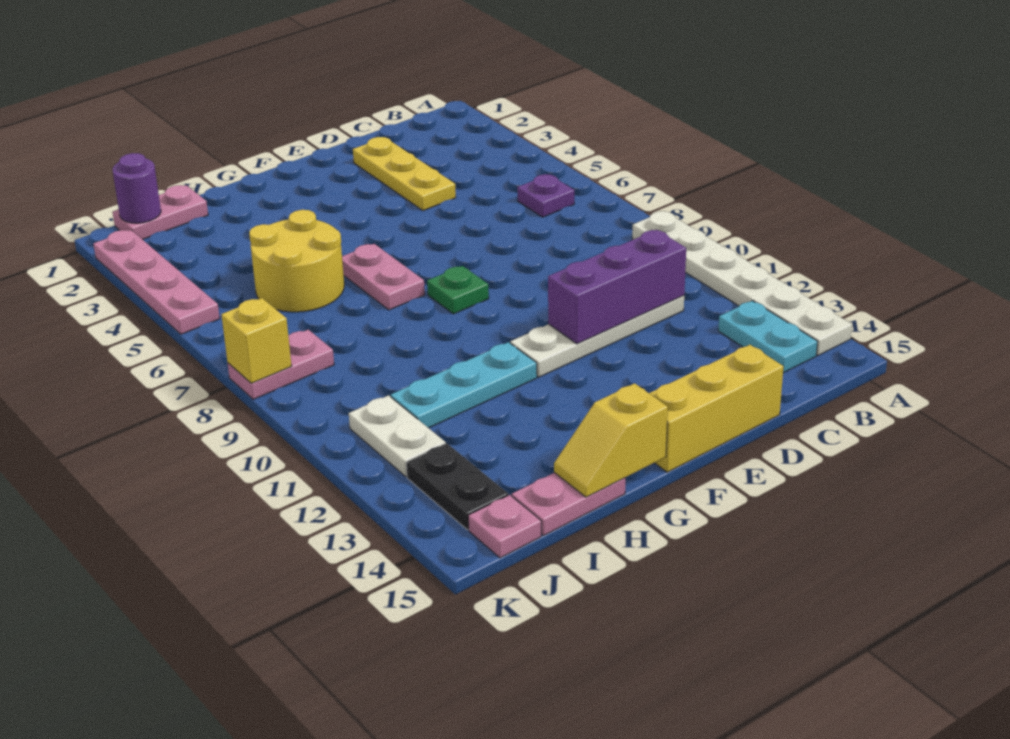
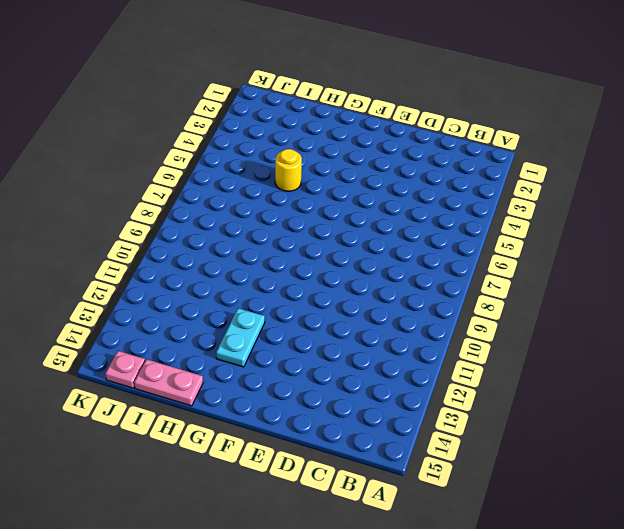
cyan plate G12:G13 level 1 -> cyan plate B13:B14 level 1
yellow round brick H5 level 1 -> yellow round brick H5:I6 level 1
none -> white plate A9:A14 level 1
none -> purple plate B6 level 1
none -> white plate C11:F11 level 1

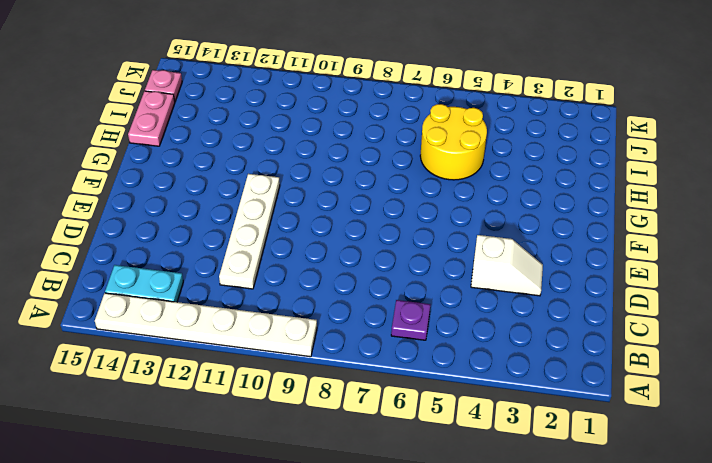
white slope D3:D4 level 1 top 4 -> yellow plate D2:D4 level 1
none -> yellow brick D15:F15 level 1
none -> green plate F8 level 1
none -> pink plate G6:G7 level 1

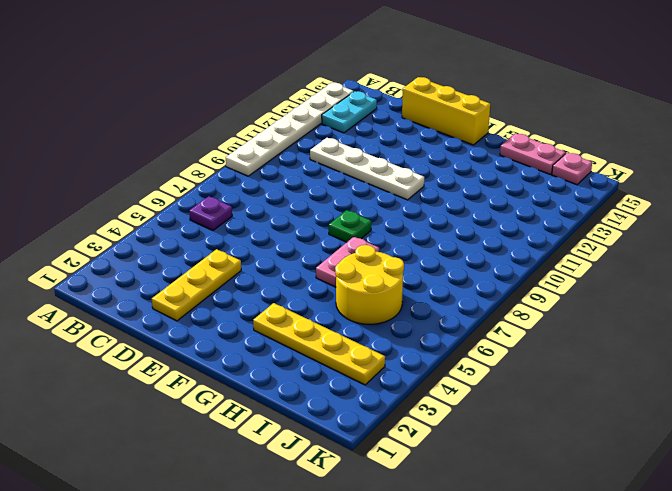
yellow plate G3:J3 level 1 -> none
none -> cyan plate G11:I11 level 1
none -> pink plate I1:J1 level 1
none -> pink plate J8:K8 level 1

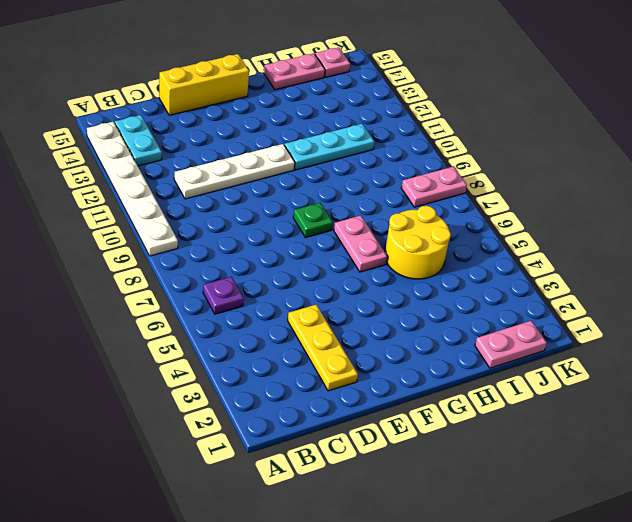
none -> white plate J11:J12 level 1
none -> black plate J13:J14 level 1
none -> pink plate K2:K5 level 1

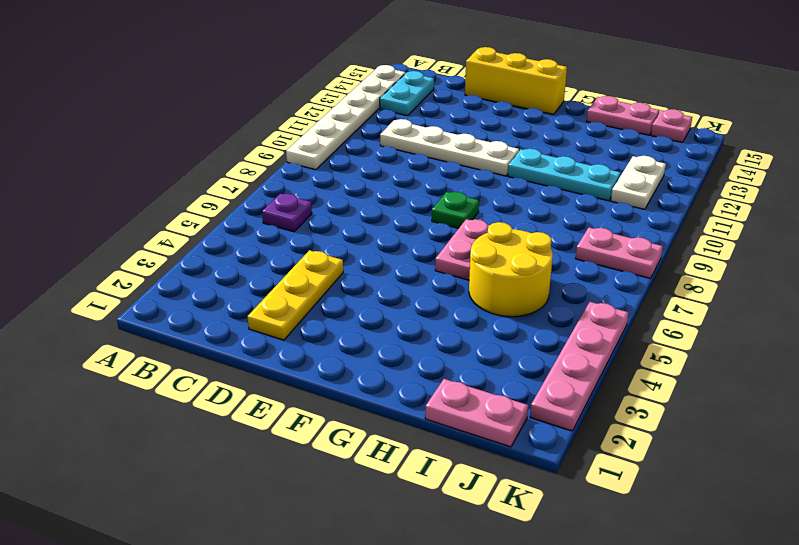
none -> black plate J13:J14 level 1
none -> purple brick C11:E11 level 2
none -> yellow slope G15:H15 level 2 top G

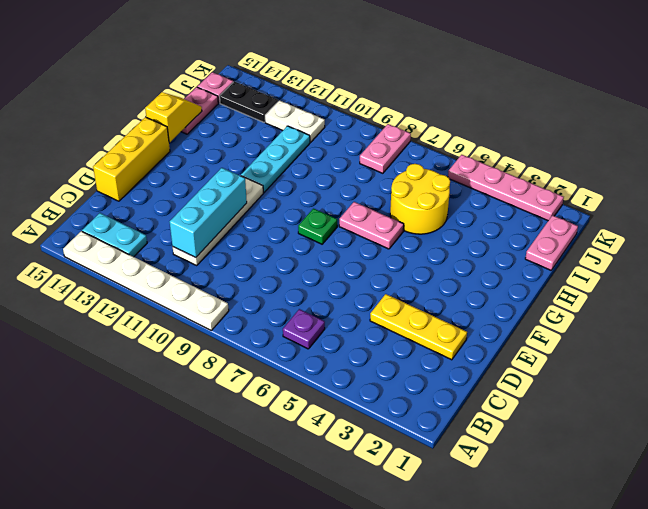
cyan brick C11:E11 level 2 -> purple brick C11:E11 level 2
none -> purple round brick J1 level 2
none -> yellow brick K8 level 2

